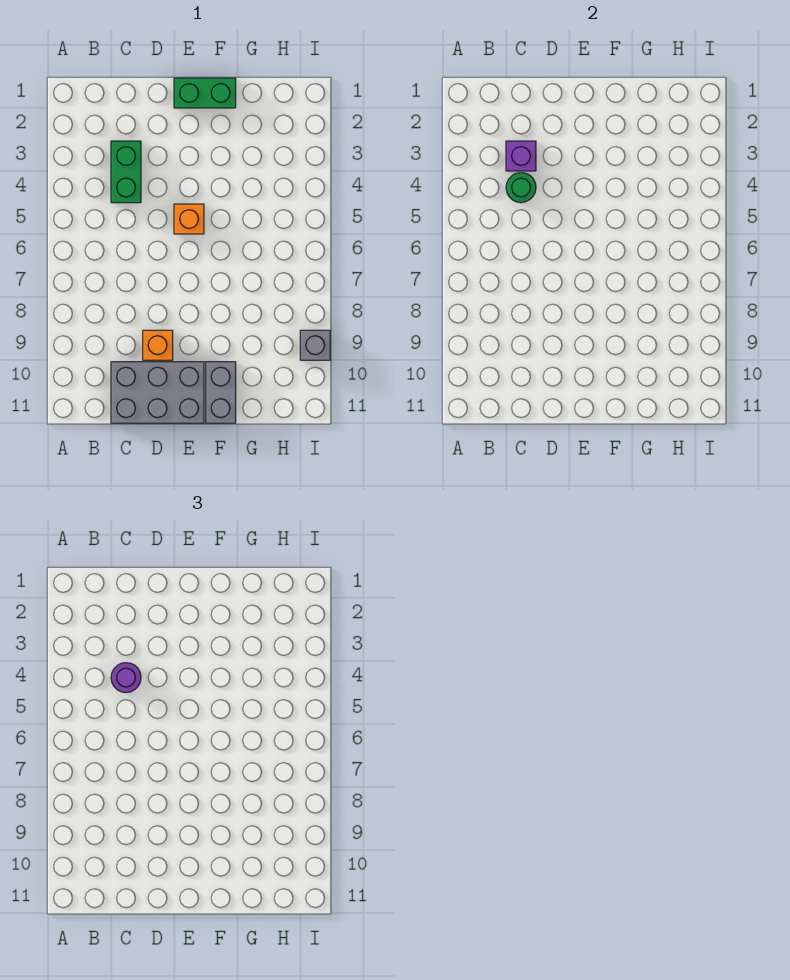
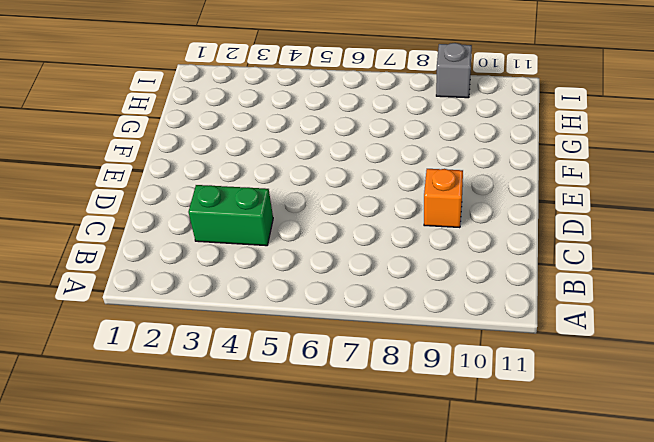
none -> grey brick C10:E11 level 1
none -> green brick E1:F1 level 1

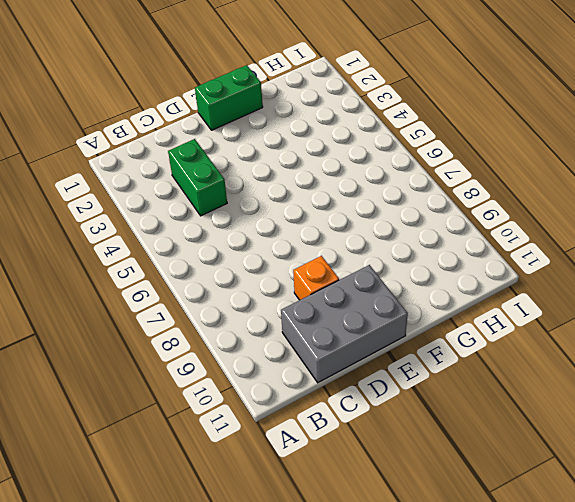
none -> orange brick E5 level 1
none -> grey brick F10:F11 level 1

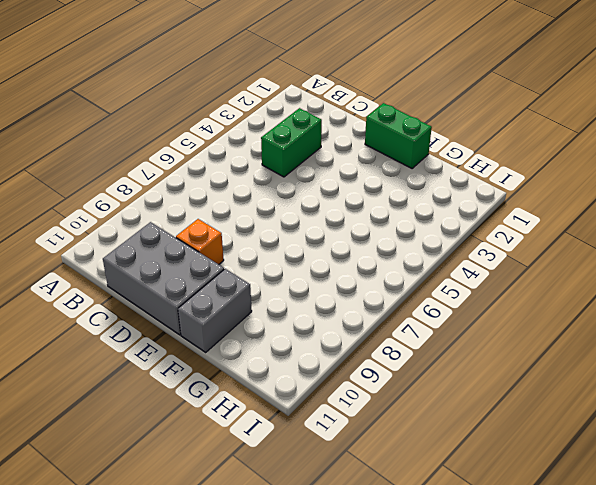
none -> orange brick E5 level 1
none -> grey brick I9 level 1

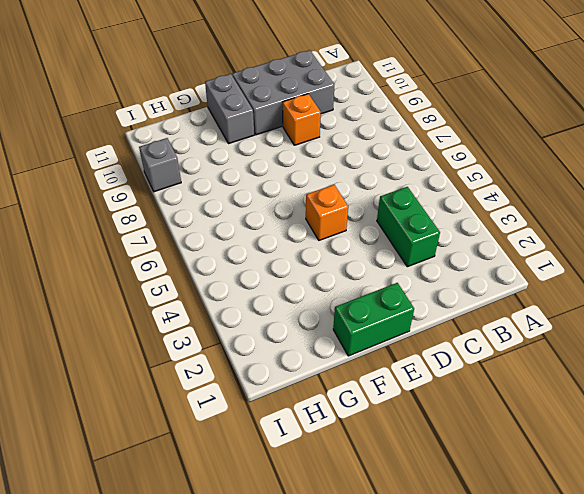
none -> purple brick C3 level 2
none -> green round brick C4 level 2

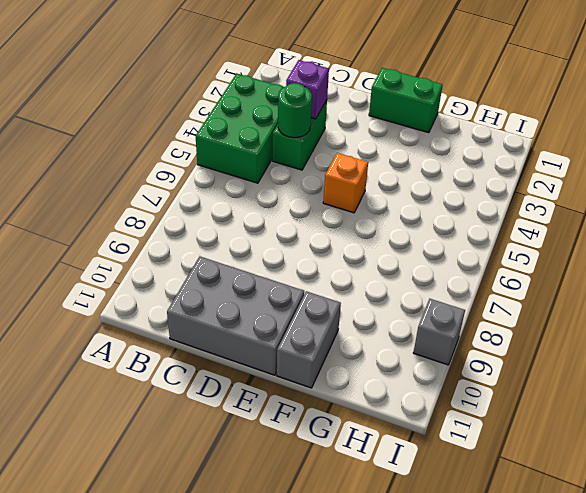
green brick A3:B5 level 1 -> none
none -> orange brick D9 level 1
none -> purple round brick C4 level 3

